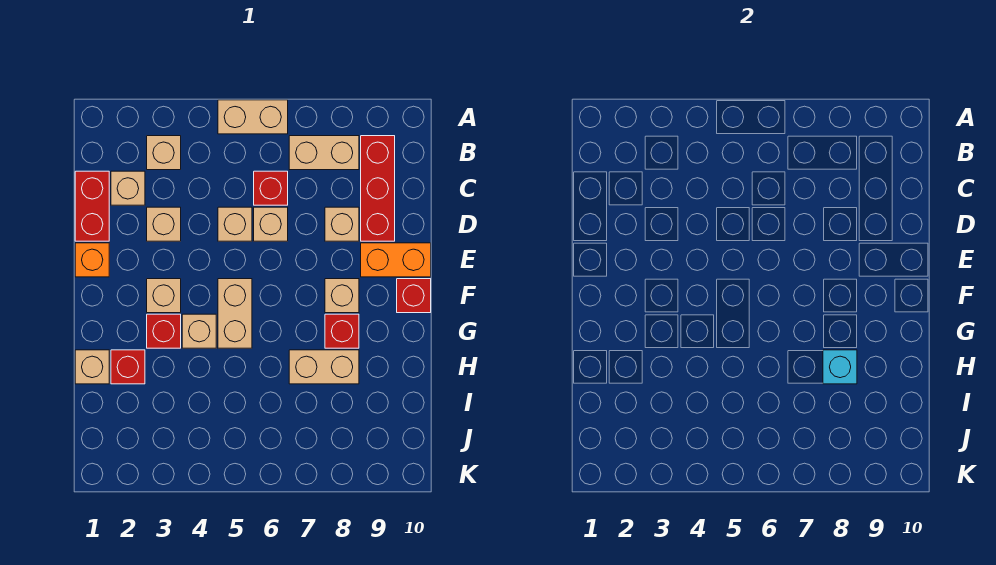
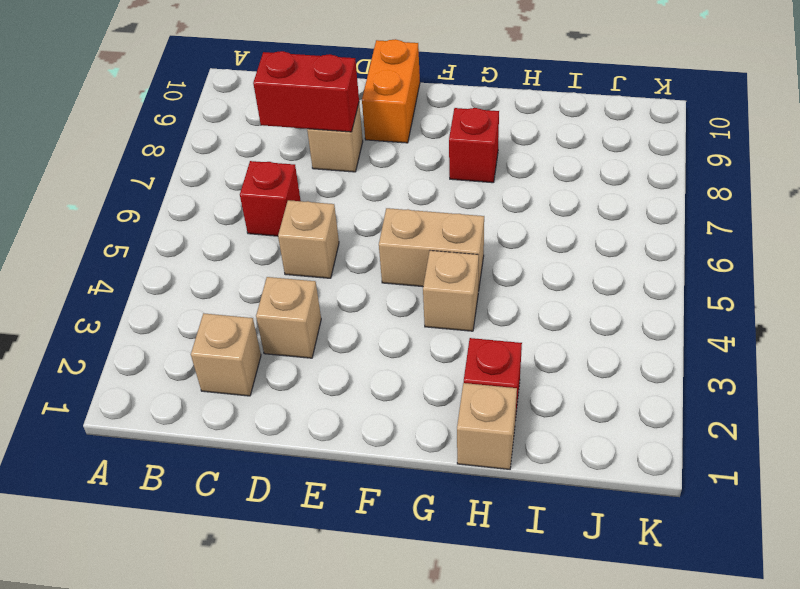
red brick C8:D8 level 2 -> red brick C1:D1 level 1
none -> tan brick A5:A6 level 1
none -> tan brick B3 level 1
none -> tan brick B7:B8 level 1

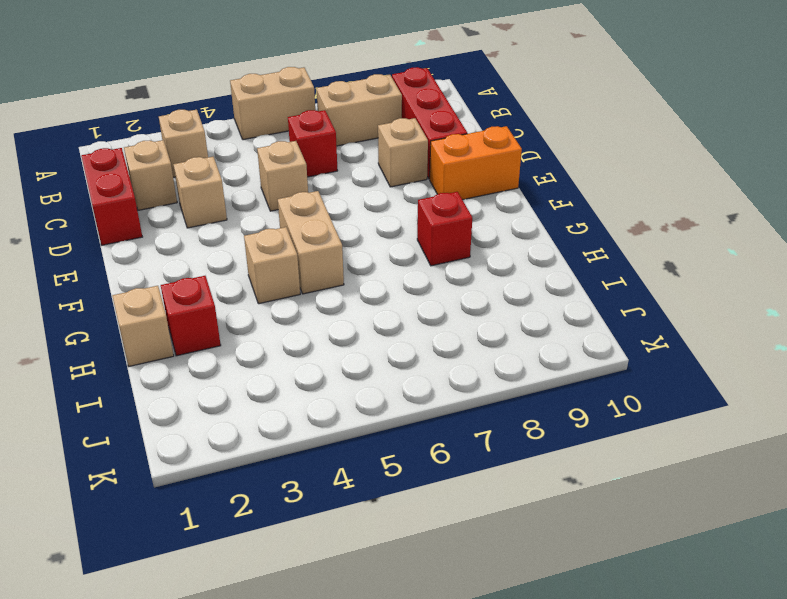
none -> tan brick D6 level 1
none -> orange brick E1 level 1
none -> tan brick F3 level 1

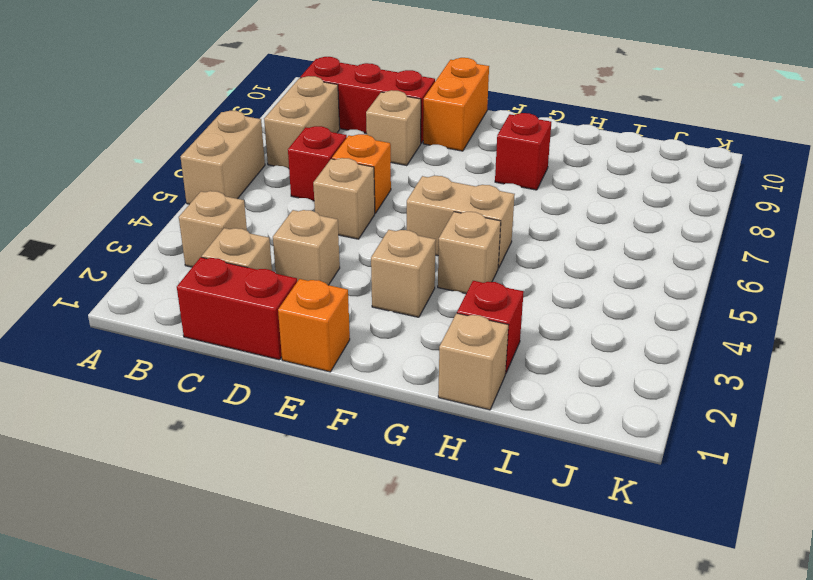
orange brick D6 level 1 -> tan brick D6 level 1
none -> tan brick F8 level 1
none -> red brick F10 level 1
none -> red brick G3 level 1

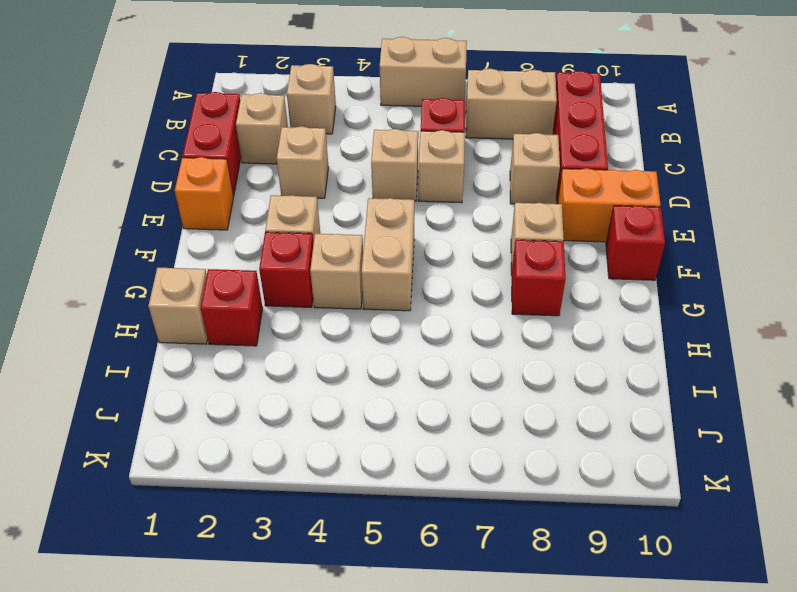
none -> tan brick H7:H8 level 1
none -> cyan brick H8 level 2

